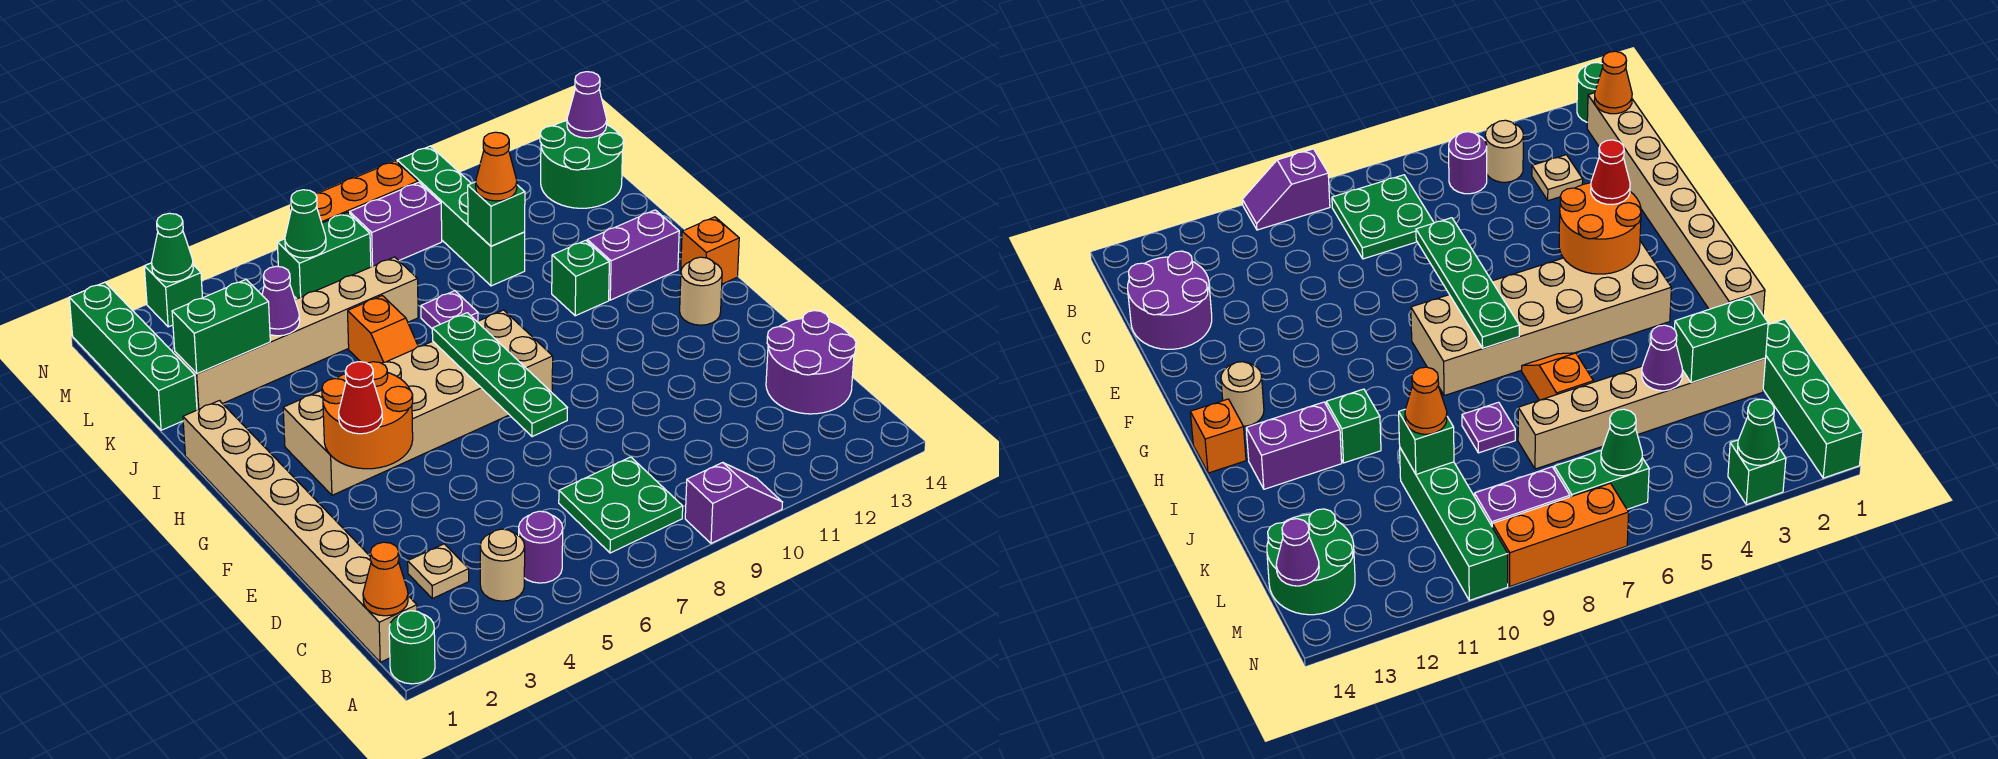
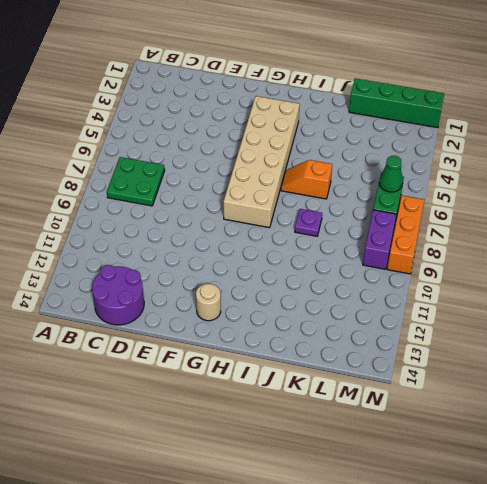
none -> green round brick A1 level 1
none -> purple slope A9:A10 level 1 top 9
none -> tan brick B1:I1 level 1
none -> tan round brick B4 level 1

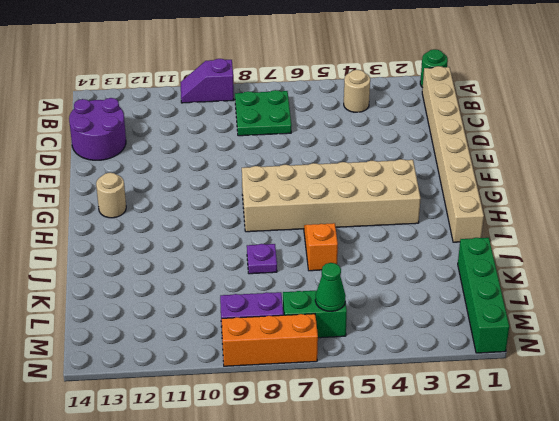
none -> purple round brick B5 level 1
none -> tan plate C3 level 1
none -> orange brick H14 level 1
none -> green brick I11 level 1

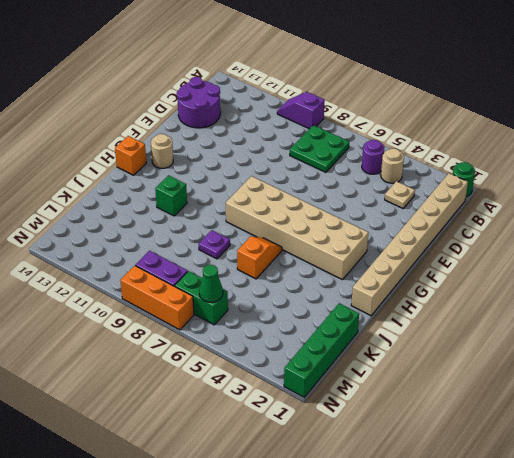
none -> purple brick I12:I13 level 1
none -> tan brick K2:K7 level 1
none -> green brick K10:N10 level 1
none -> green round brick L13:M14 level 1

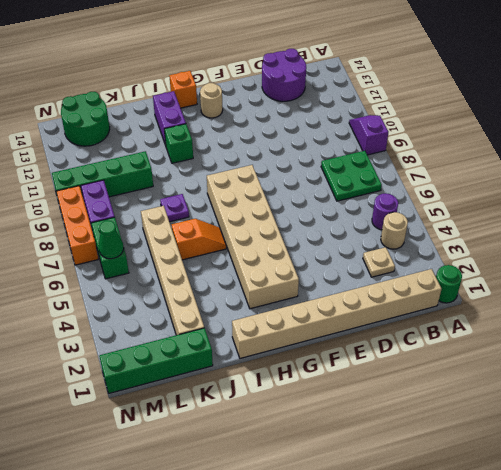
none -> green brick N3 level 1
none -> orange cone B1 level 2
none -> green plate E7:H7 level 2
none -> orange round brick F3:G4 level 2

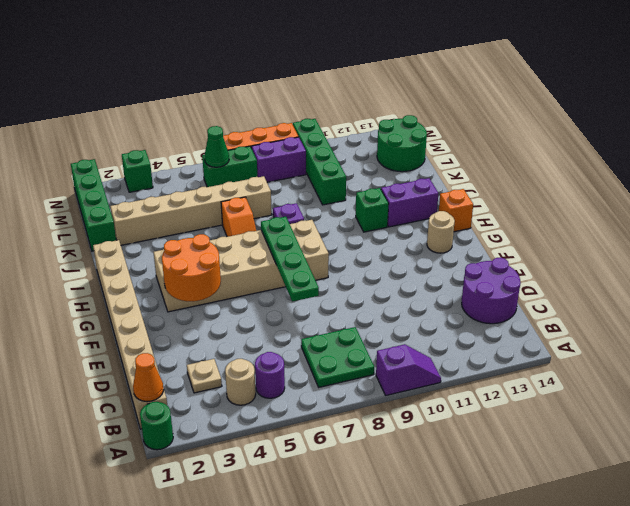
none -> green brick K2:K3 level 2
none -> purple cone K4 level 2
none -> green brick K10 level 2
none -> purple cone M14 level 2

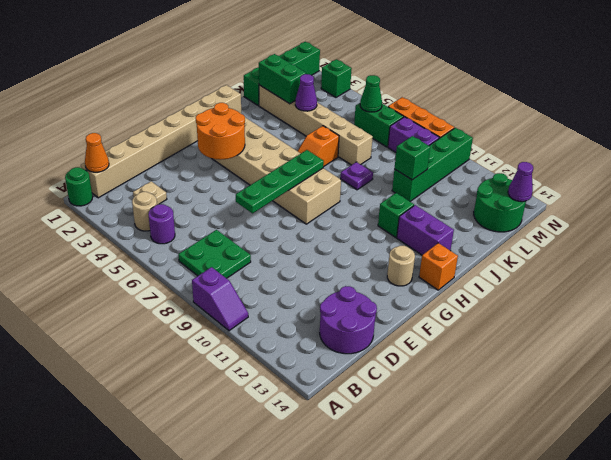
none -> green cone N3 level 2
none -> red cone F3 level 3
none -> orange cone K10 level 3

